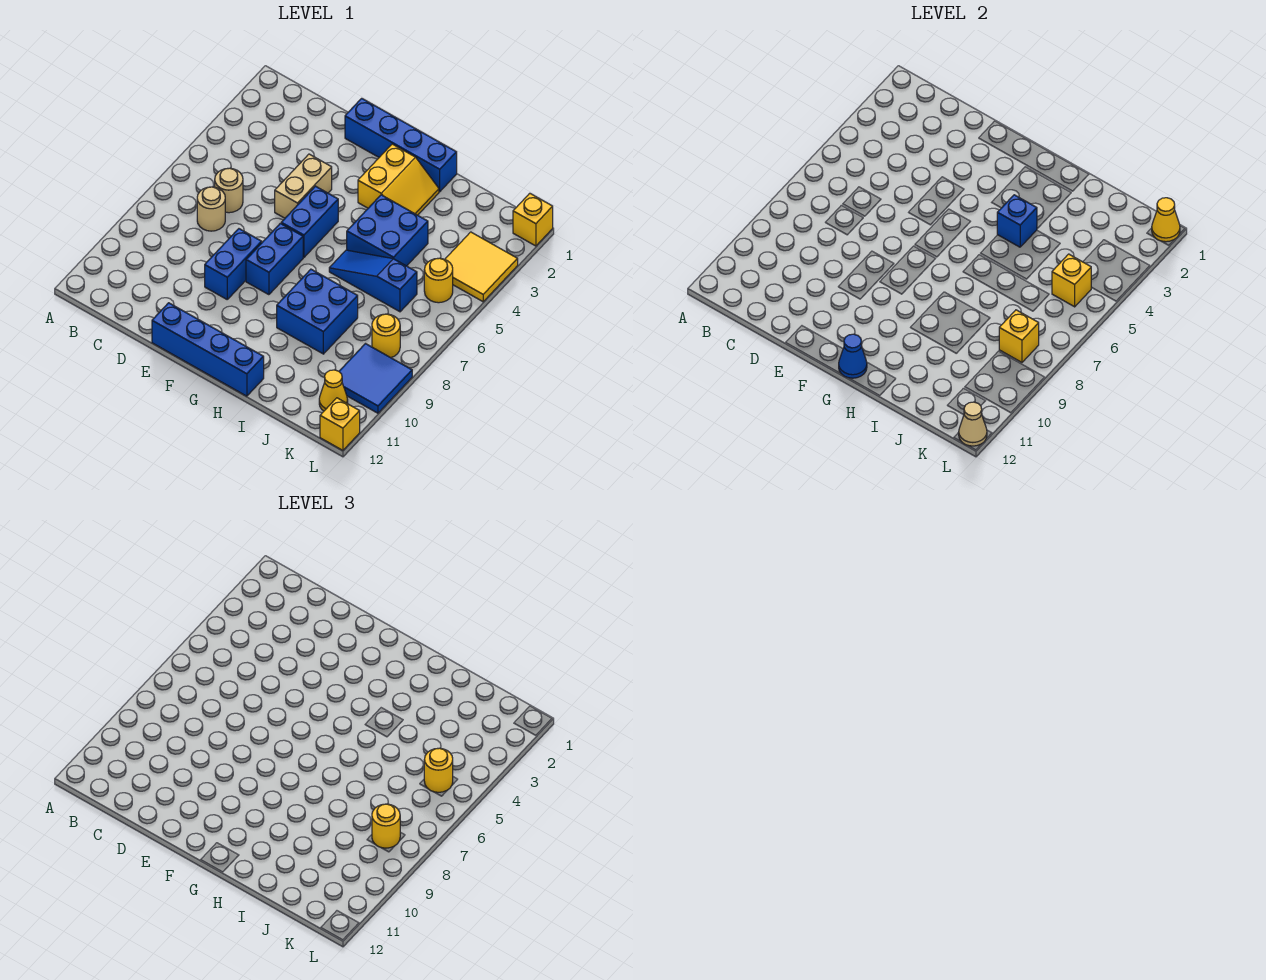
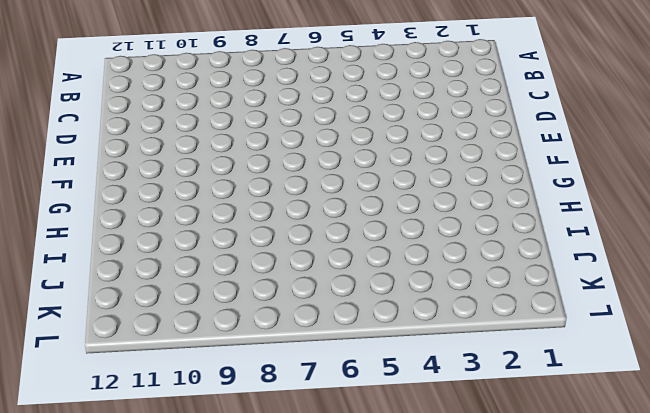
none -> tan round brick C6 level 1
none -> tan round brick C7 level 1
none -> blue brick E1:H1 level 1

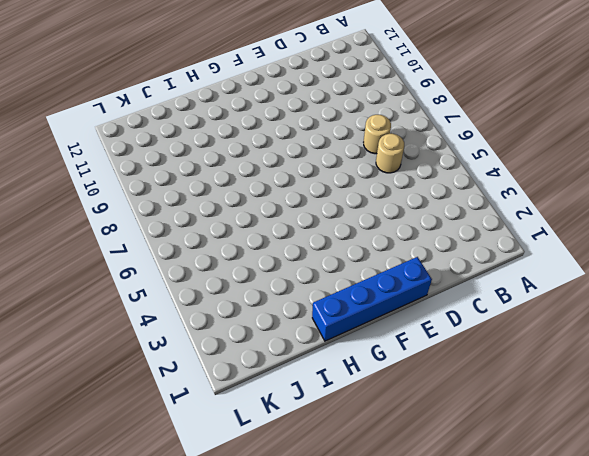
none -> tan brick E4:E5 level 1
none -> blue brick E8:E9 level 1
none -> blue brick E12:H12 level 1

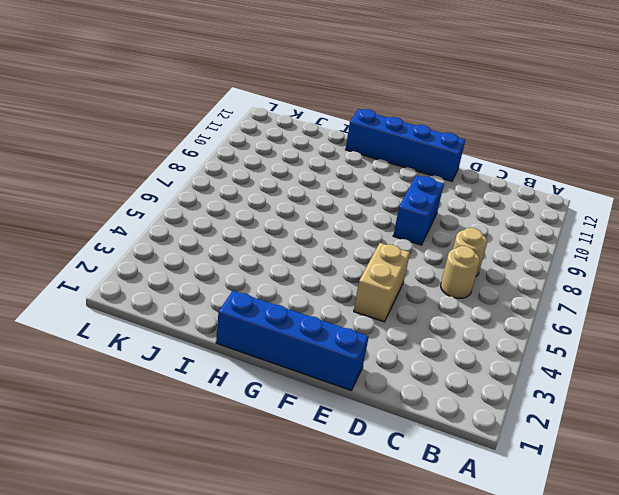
none -> blue brick F5:F6 level 1
none -> blue brick F7:F8 level 1
none -> yellow slope G2:H3 level 1 top G

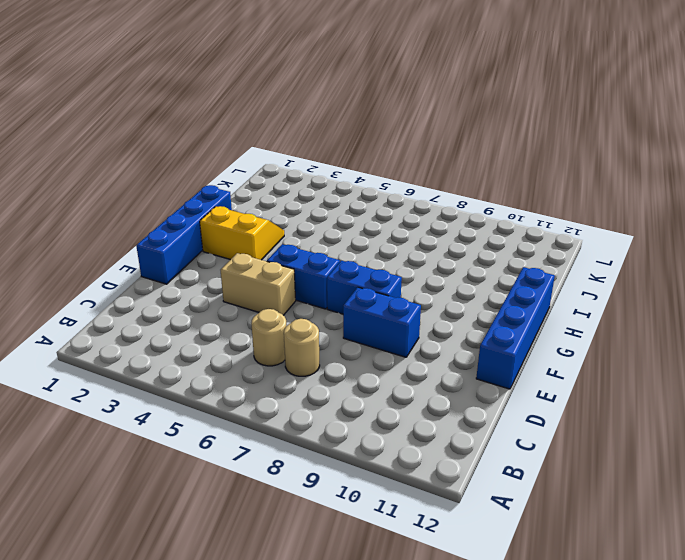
none -> blue brick H4:I5 level 1
none -> blue slope H6:J6 level 1 top J
none -> blue brick H8:I9 level 1

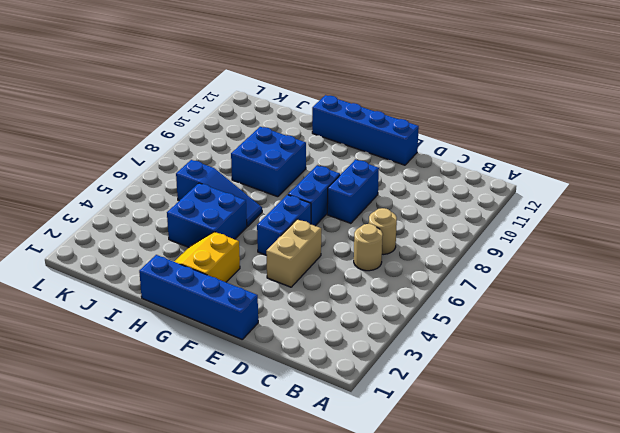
none -> yellow tile K3:L4 level 1
none -> yellow round brick K5 level 1
none -> yellow round brick K8 level 1

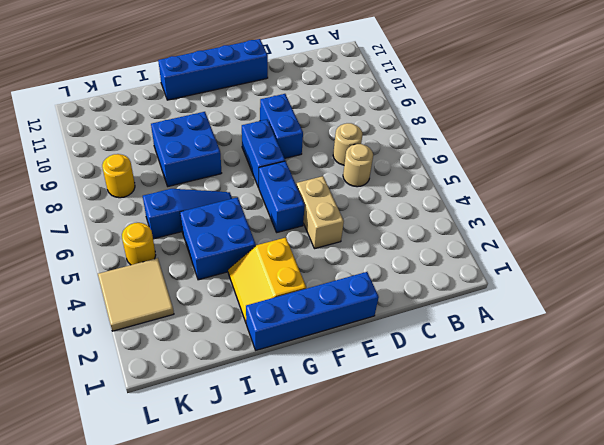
tan tile K3:L4 level 1 -> yellow tile K3:L4 level 1
none -> blue tile K9:L10 level 1
none -> yellow cone K11 level 1
none -> yellow brick L1 level 1

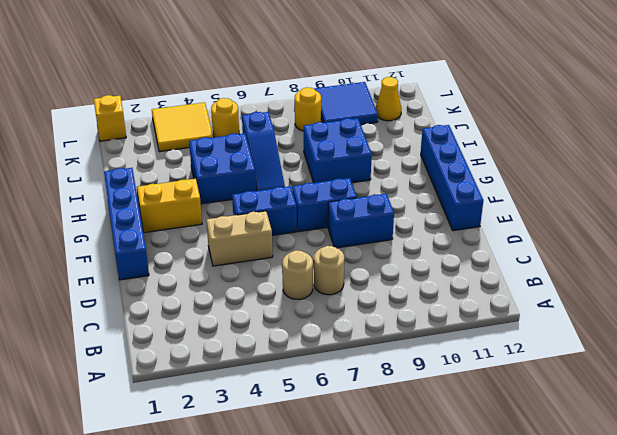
none -> yellow brick L12 level 1
none -> blue cone G12 level 2
none -> blue brick H4 level 2

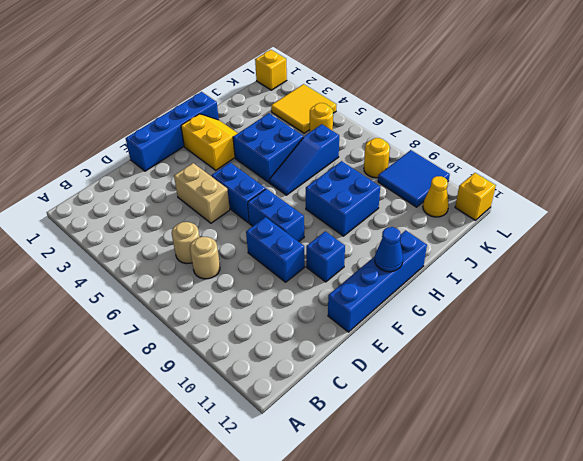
blue brick F10 level 1 -> blue brick H4 level 2
none -> yellow brick K5 level 2
none -> yellow brick K8 level 2
none -> yellow cone L1 level 2

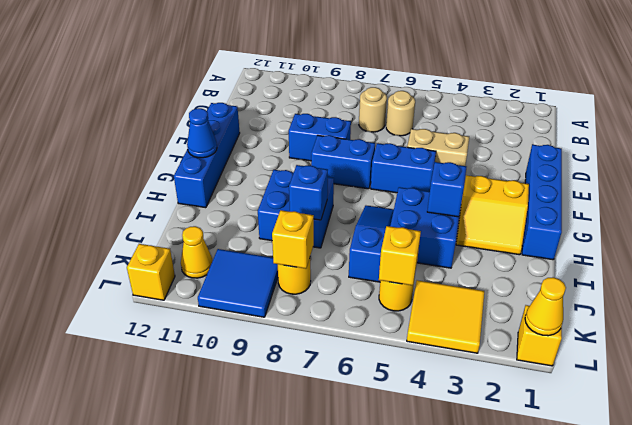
blue brick I8 level 2 -> none
none -> tan cone L12 level 2
none -> yellow round brick K5 level 3
none -> yellow round brick K8 level 3

